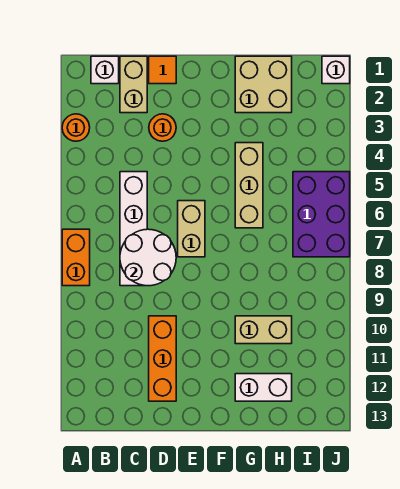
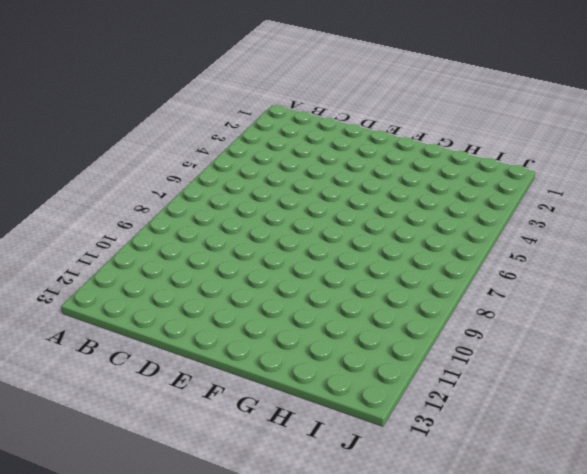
none -> orange round brick A3 level 1
none -> orange brick A7:A8 level 1
none -> white brick B1 level 1

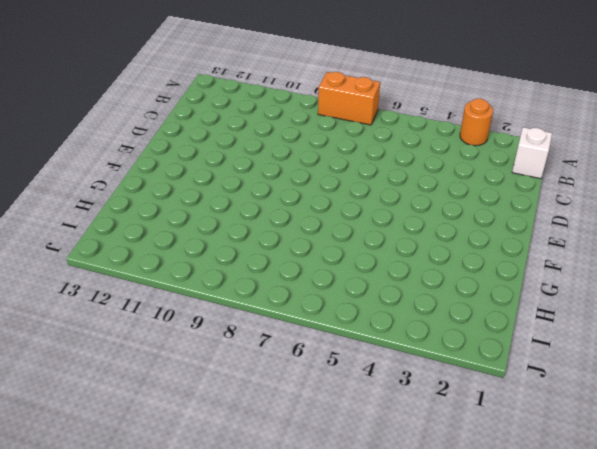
none -> tan brick C1:C2 level 1
none -> white brick C5:C8 level 1
none -> orange tile D1 level 1

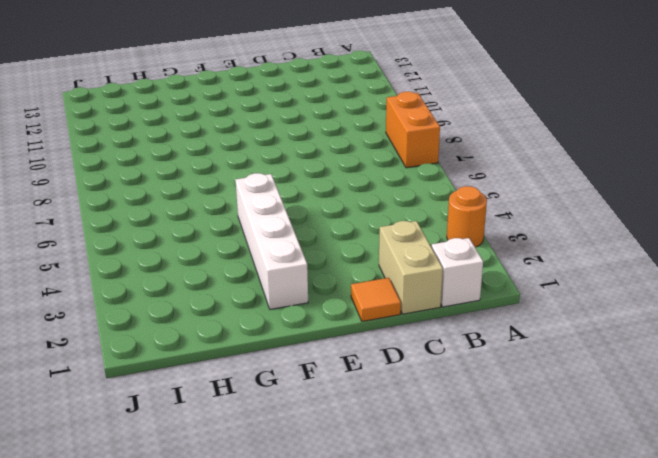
white brick F2:F5 level 1 -> white brick C5:C8 level 1
none -> orange round brick D3 level 1
none -> orange brick D10:D12 level 1
none -> tan brick E6:E7 level 1

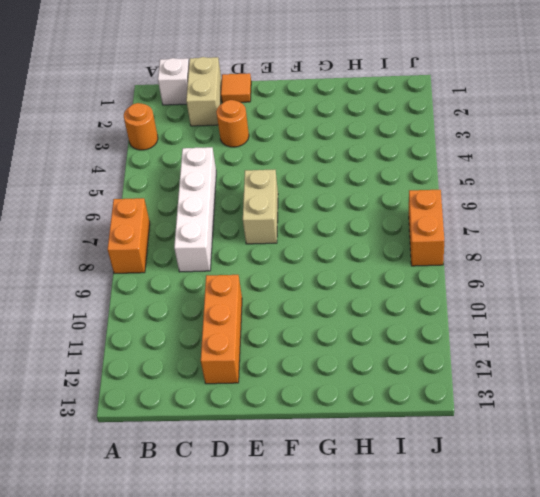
orange brick J7:J8 level 1 -> purple brick I5:J7 level 1
none -> tan brick G1:H2 level 1
none -> tan brick G4:G6 level 1
none -> tan brick G10:H10 level 1

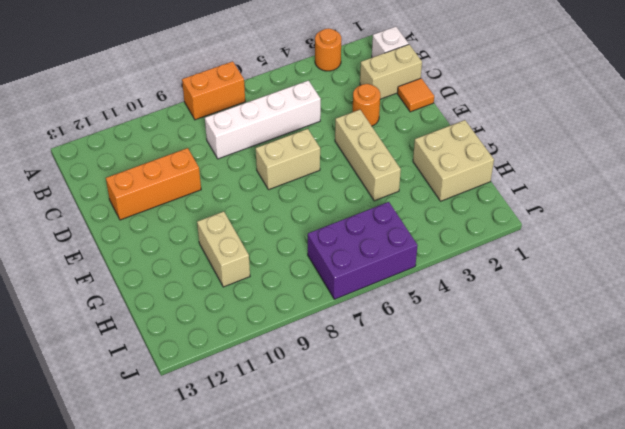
tan brick E4:G4 level 1 -> tan brick G4:G6 level 1
none -> white brick G12:H12 level 1
none -> white brick J1 level 1
none -> white round brick C7:D8 level 2

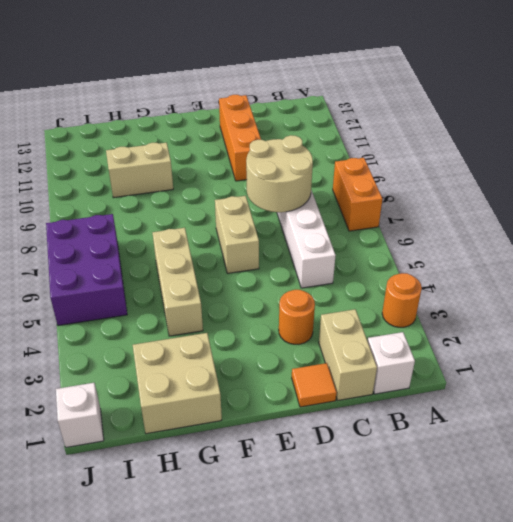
tan round brick C7:D8 level 2 -> white round brick C7:D8 level 2
none -> white brick G12:H12 level 1

